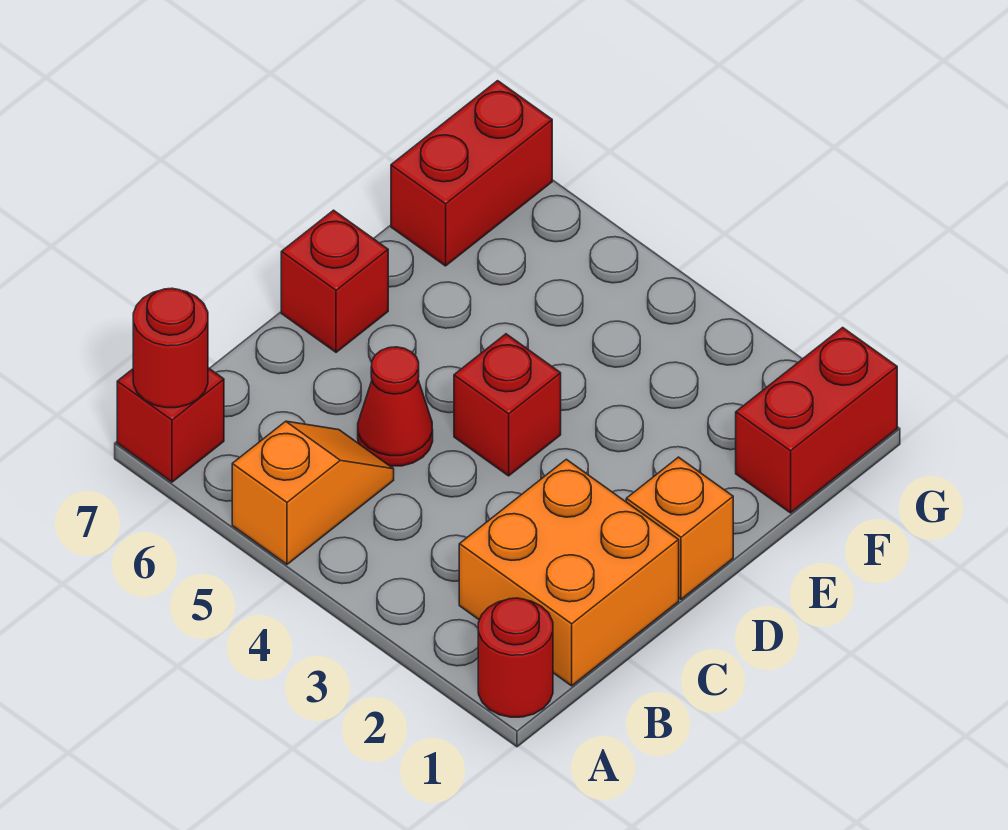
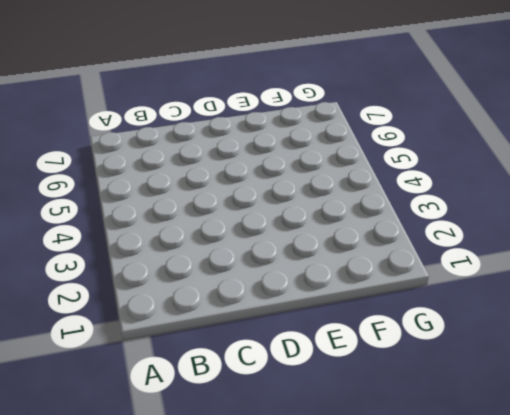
none -> red round brick A1 level 1
none -> orange slope A5:B5 level 1 top A

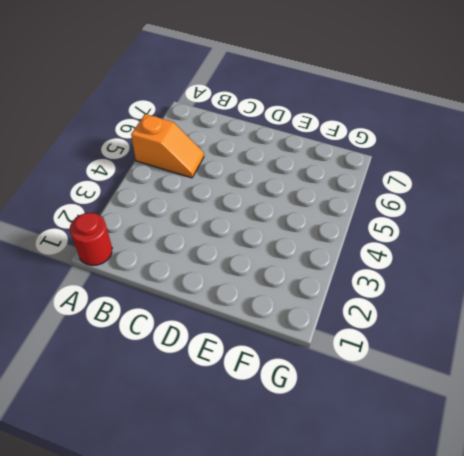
none -> red brick A7 level 1
none -> orange brick B1:C2 level 1

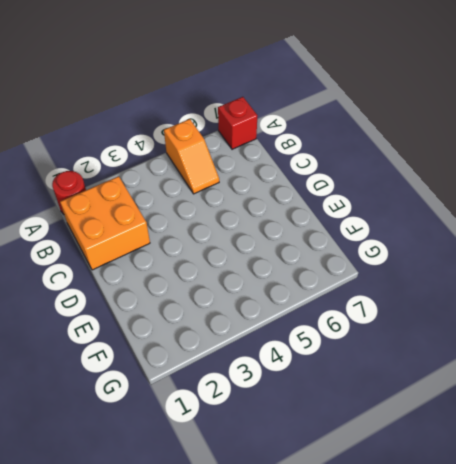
none -> red cone C5 level 1
none -> orange brick D1 level 1

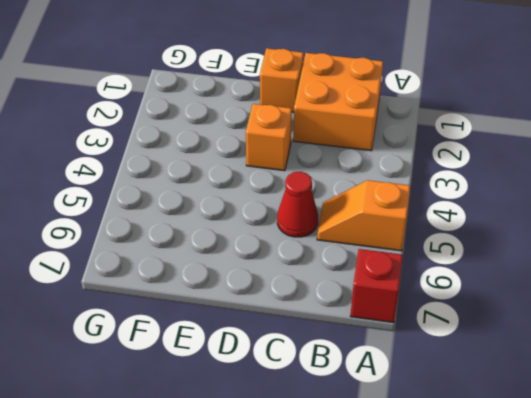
orange brick D3 level 1 -> none
none -> red round brick A1 level 1
none -> red brick D4 level 1

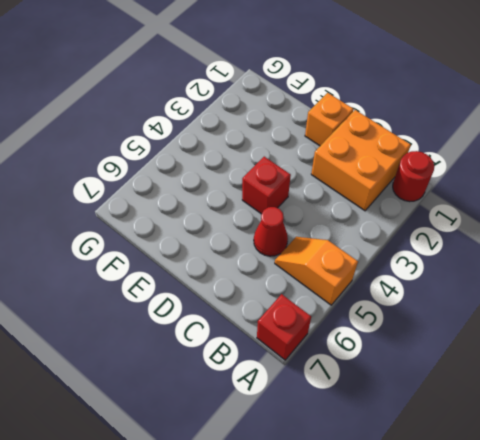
none -> red brick D7 level 1
none -> red brick F1:G1 level 1

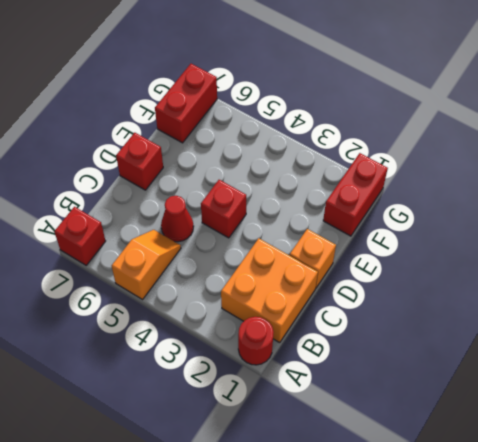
none -> red round brick A7 level 2

